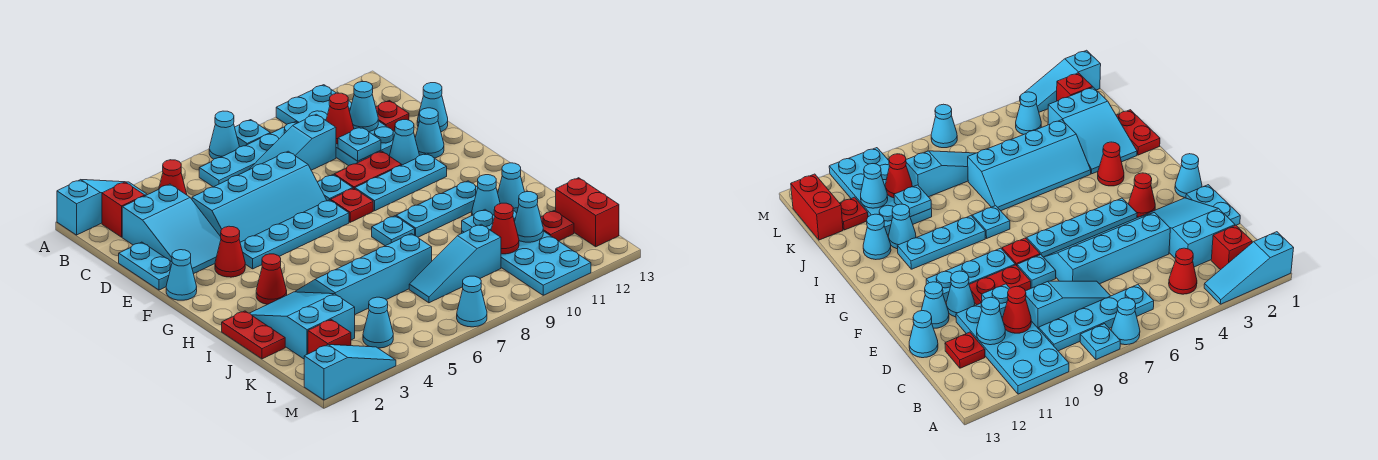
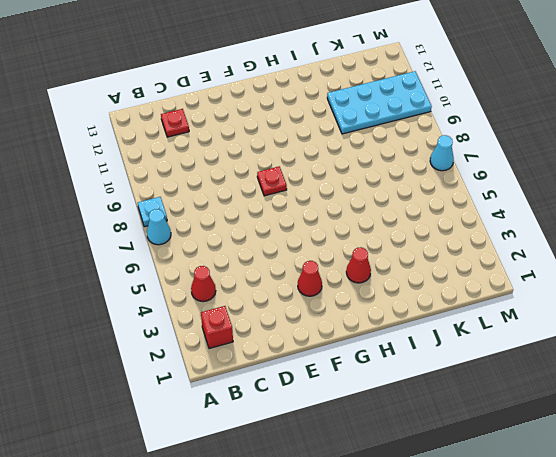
none -> cyan slope A1:A3 level 1 top 1
none -> cyan plate A10:D11 level 1
none -> cyan plate B6:B9 level 1
none -> cyan slope C2:E3 level 1 top C

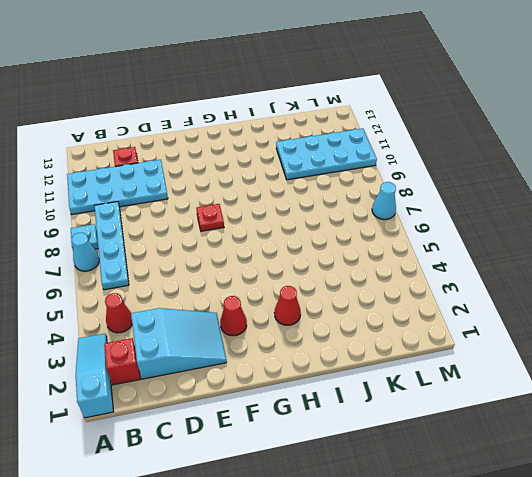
none -> cyan slope C7:C9 level 1 top 9
none -> cyan plate D1:E1 level 1
none -> cyan slope D4:E7 level 1 top D
none -> cyan cone D13 level 1

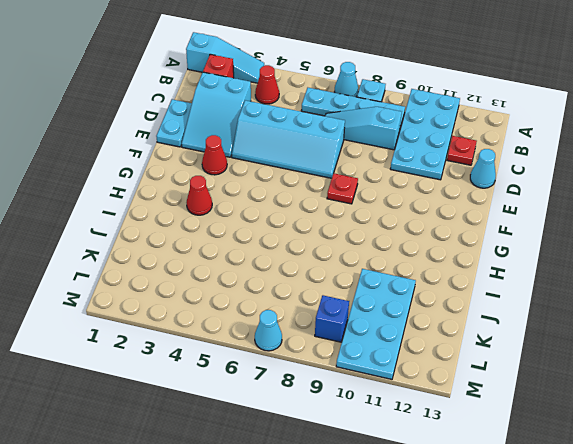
blue brick L9 level 1 -> none
none -> cyan plate E8 level 1
none -> red plate E9:E10 level 1
none -> cyan cone E11 level 1
none -> cyan cone E12 level 1

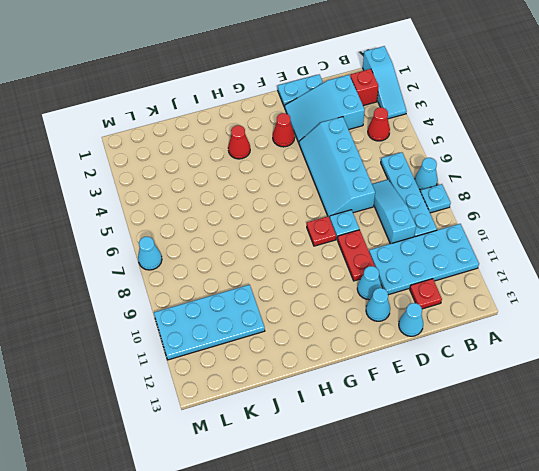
none -> cyan cone F1 level 1
none -> cyan plate F4:F7 level 1
none -> cyan plate F9:F11 level 1
none -> cyan plate H8 level 1

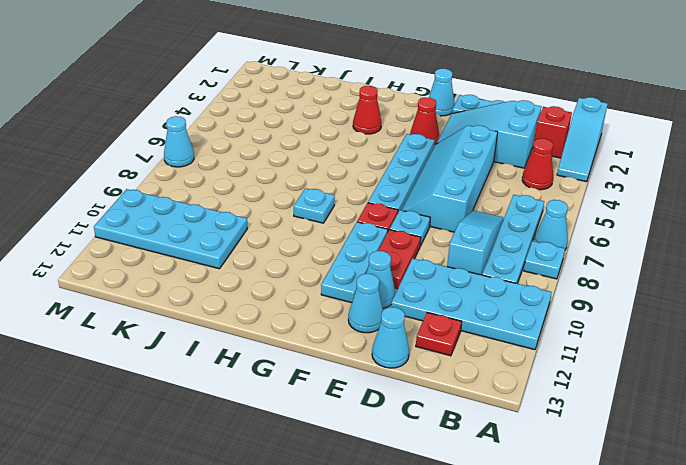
none -> cyan plate H9:H11 level 1
none -> red plate I1:J1 level 1
none -> cyan slope I2:K3 level 1 top K
none -> cyan slope I4:J7 level 1 top J

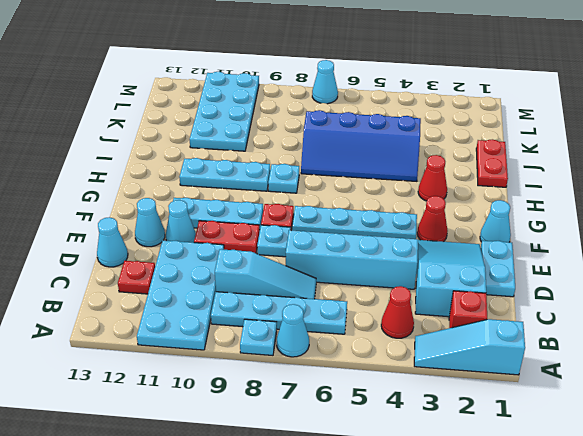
blue slope I4:J7 level 1 top J -> cyan slope I4:J7 level 1 top J
none -> cyan slope I2:K3 level 1 top K
none -> cyan cone I11 level 1
none -> cyan cone I12 level 1
none -> cyan slope K7:K9 level 1 top 9

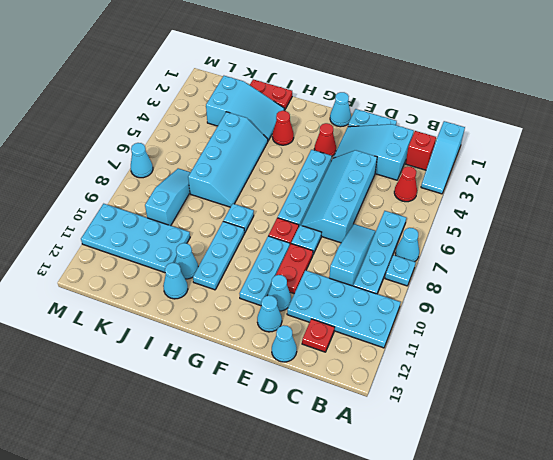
none -> red plate K12 level 1
none -> red brick K13:L13 level 1
none -> red brick L2 level 1
none -> cyan cone L4 level 1

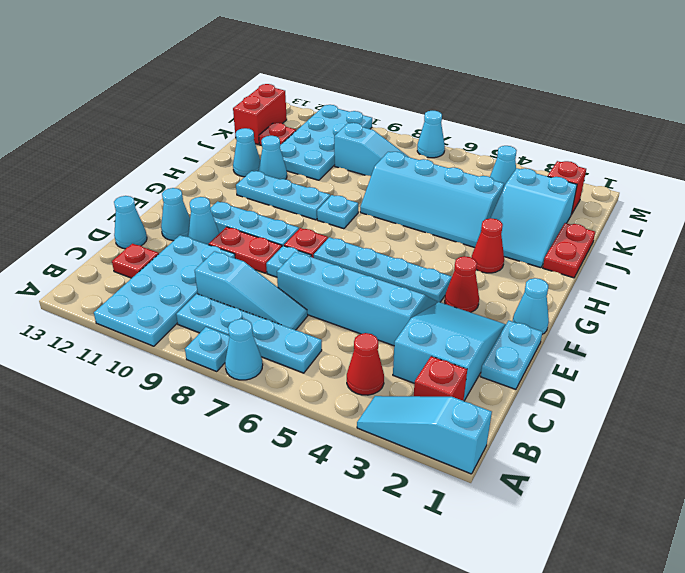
none -> cyan slope M1:M3 level 1 top 1
none -> red cone C10 level 2
none -> cyan cone C11 level 2
none -> cyan plate D10 level 2

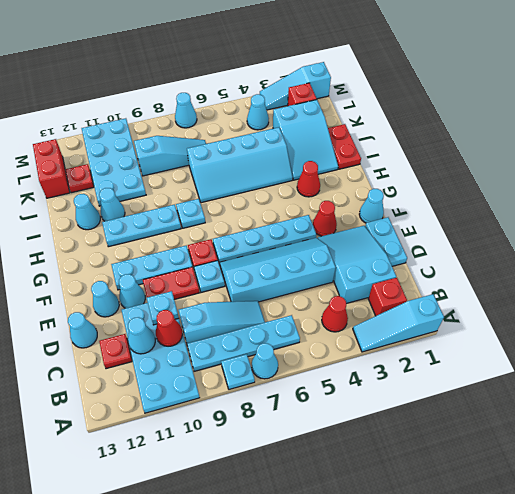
none -> cyan plate J10 level 2
none -> red cone K10 level 2
none -> cyan cone K11 level 2

